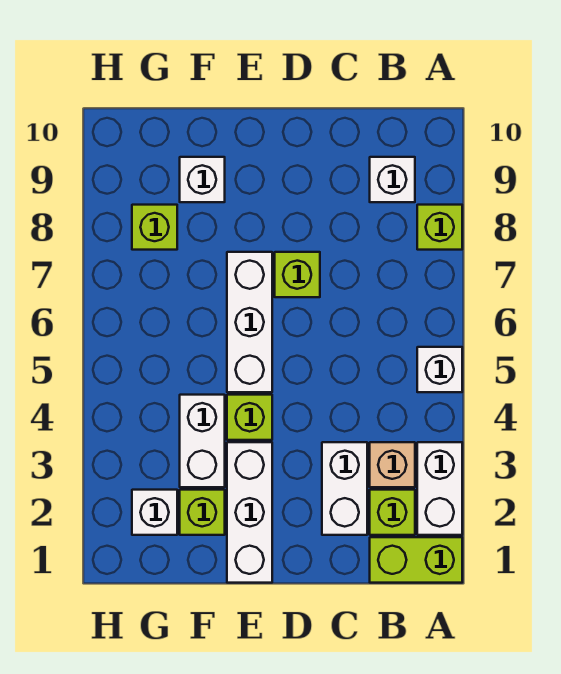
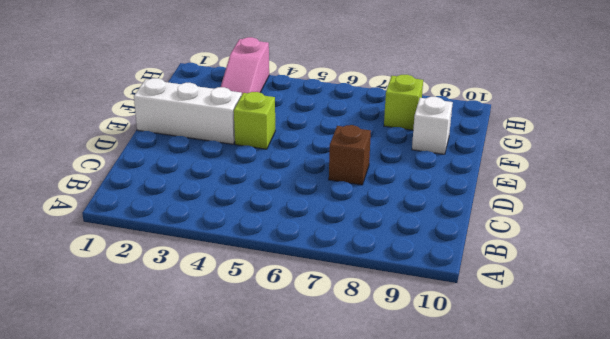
brown brick D7 level 1 -> lime brick D7 level 1
pink slope F3:H3 level 1 top H -> white brick F3:F4 level 1
none -> lime brick A1:B1 level 1
none -> white brick A2:A3 level 1
none -> white brick A5 level 1

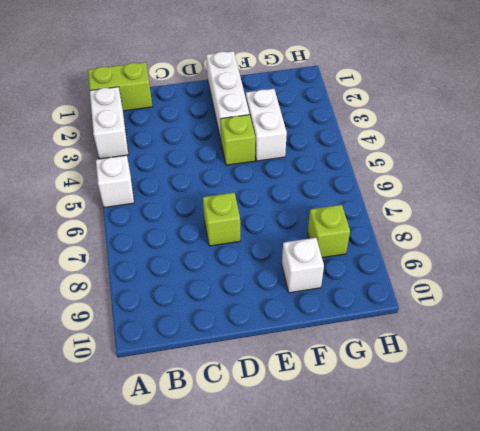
none -> lime brick A8 level 1
none -> lime brick B2 level 1
none -> tan brick B3 level 1

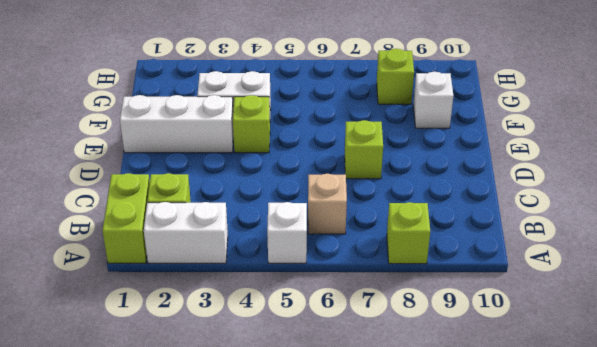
tan brick B6 level 1 -> tan brick B3 level 1
none -> white brick B9 level 1
none -> white brick C2:C3 level 1
none -> white brick E5:E7 level 1

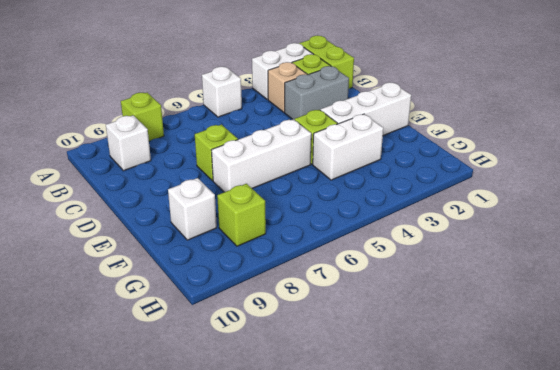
grey brick C2:C3 level 1 -> white brick C2:C3 level 1
none -> lime brick F2 level 1
none -> white brick G2 level 1

